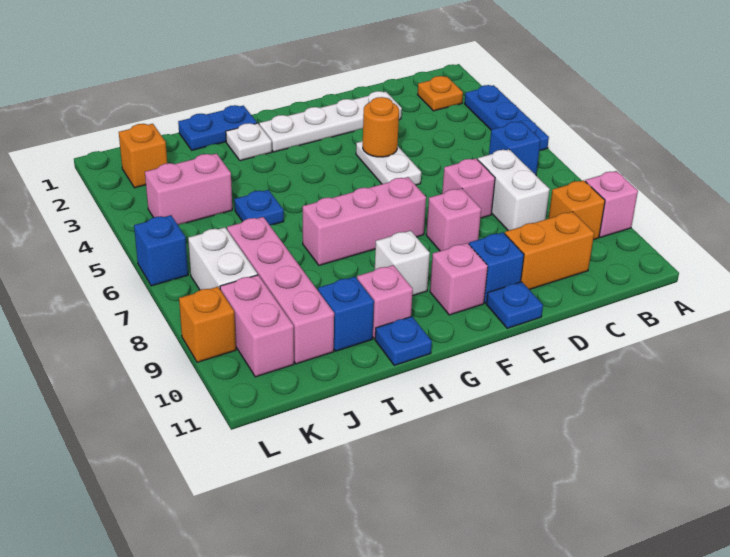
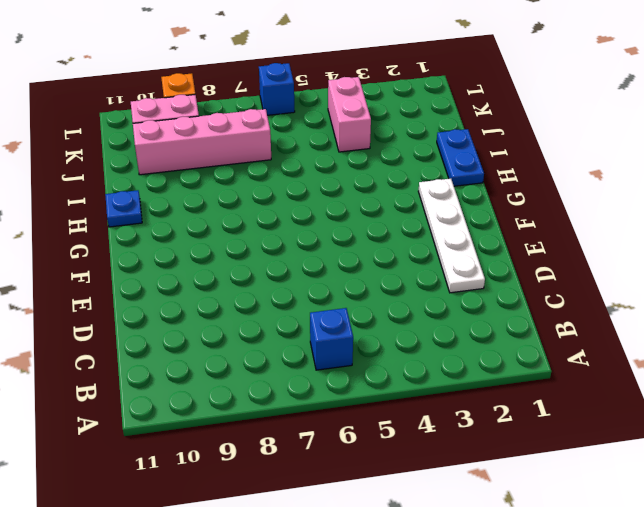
none -> blue plate A3:A5 level 1
none -> pink brick A9 level 1
none -> orange plate B2 level 1
none -> orange brick B9 level 1

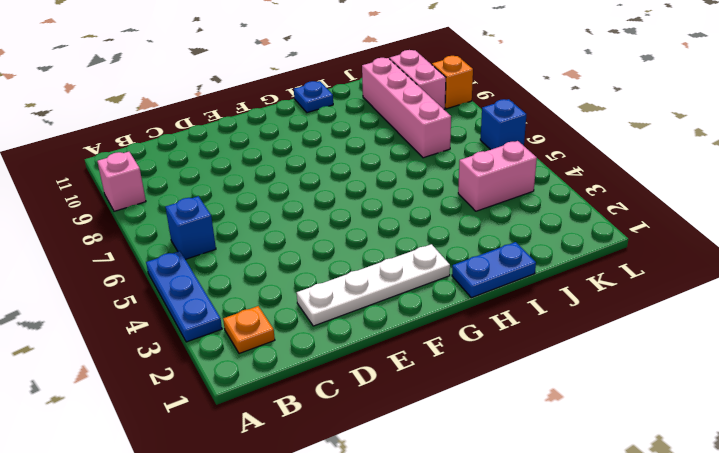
none -> orange brick B9 level 1
none -> white brick C7:C8 level 1
none -> orange brick C10:D10 level 1
none -> pink brick D7 level 1

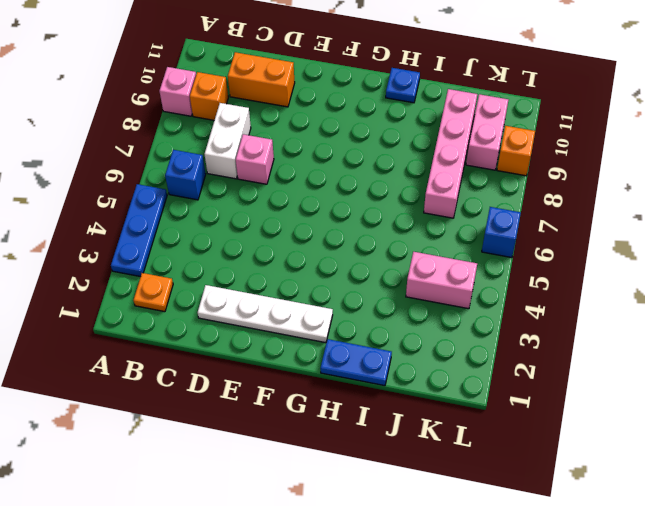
none -> white plate E4:E5 level 1
none -> pink brick E8 level 1
none -> blue brick E10 level 1
none -> blue plate E11 level 1

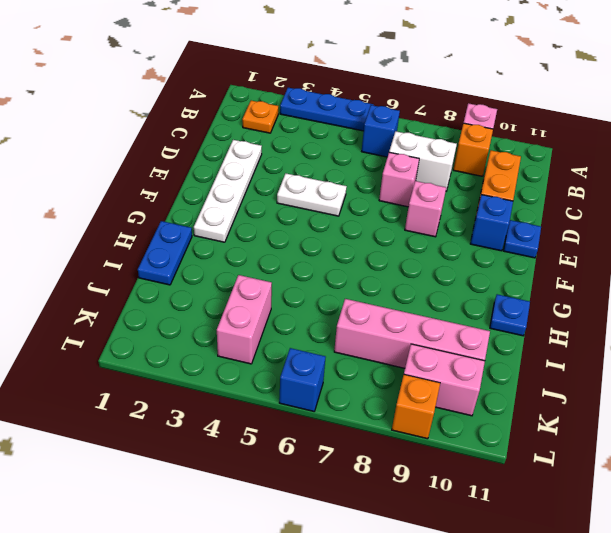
none -> pink brick F7:H7 level 1
none -> pink brick F10 level 1
none -> white brick G9 level 1
none -> white plate H2 level 1

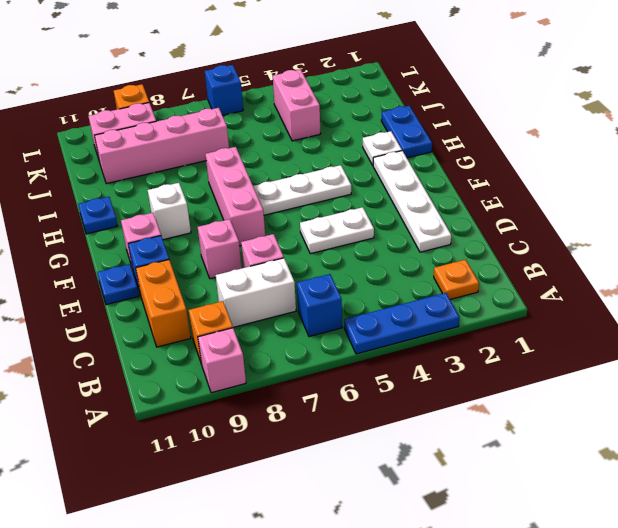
white plate G4:G6 level 1 -> none
none -> pink brick H10 level 1
none -> blue plate I5 level 1
none -> blue brick I10 level 1
none -> orange brick K2 level 1

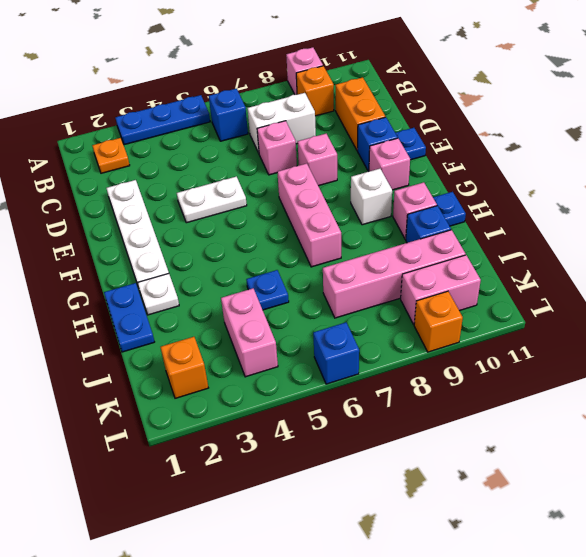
none -> white brick K7:K8 level 1
none -> orange round brick E4 level 2

